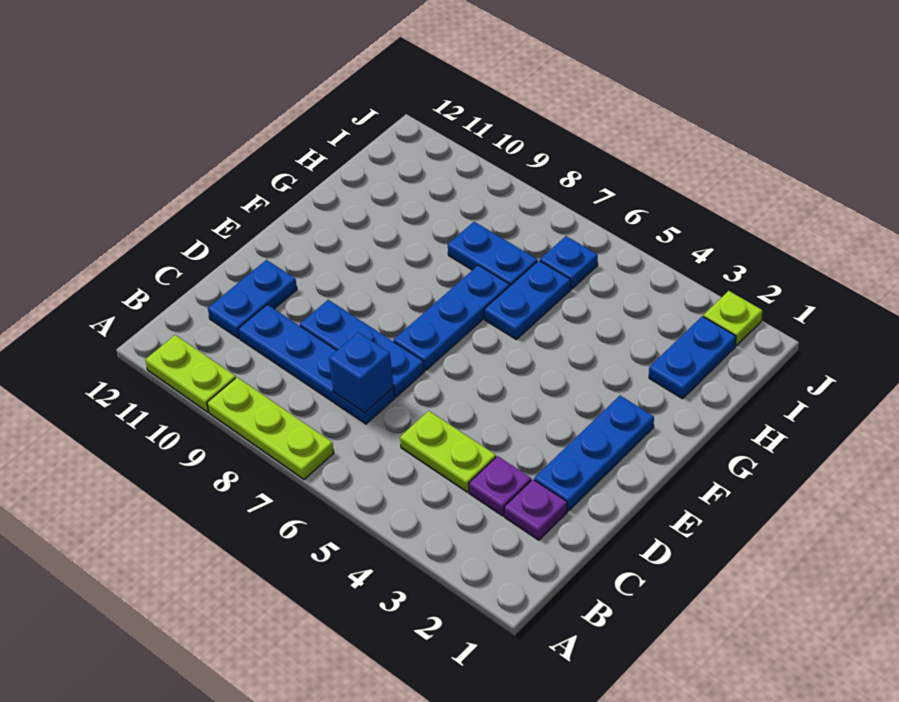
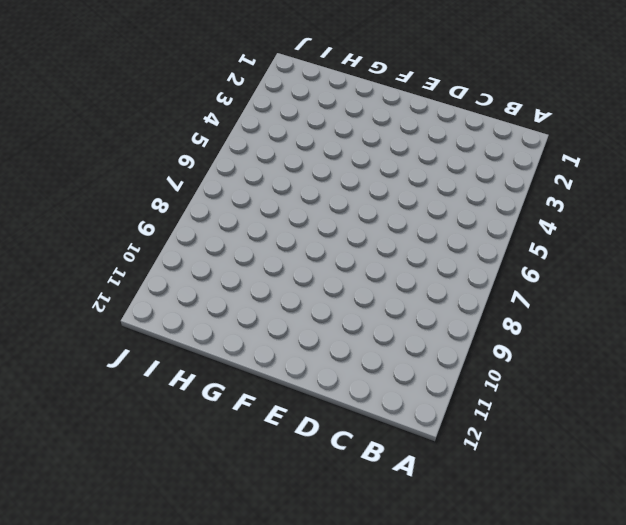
none -> lime plate A7:A9 level 1
none -> lime plate A10:A11 level 1
none -> purple plate C2 level 1

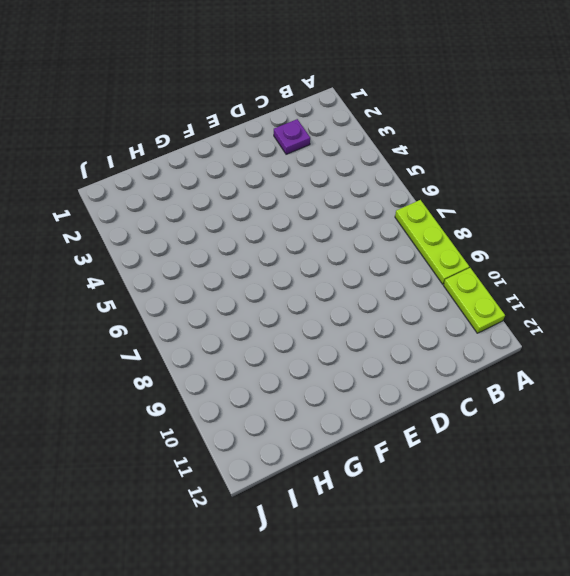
none -> purple plate C3 level 1
none -> lime plate C4:C5 level 1
none -> blue plate C7:C10 level 1

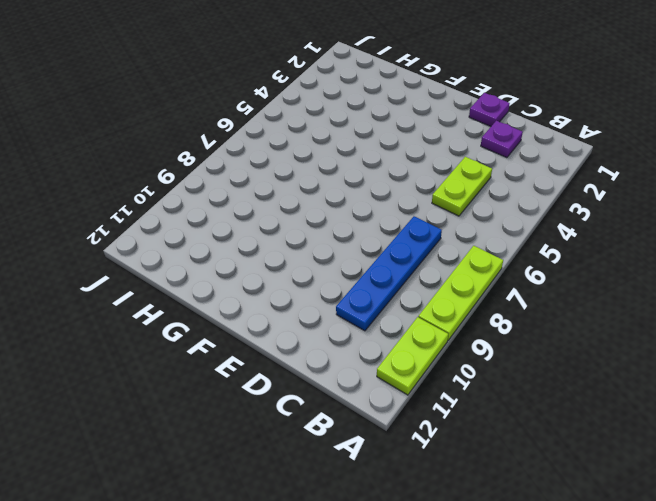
purple plate D1 level 1 -> purple plate C3 level 1
none -> blue plate C11:D11 level 1
none -> blue plate D2:F2 level 1
none -> blue plate D7:D9 level 1

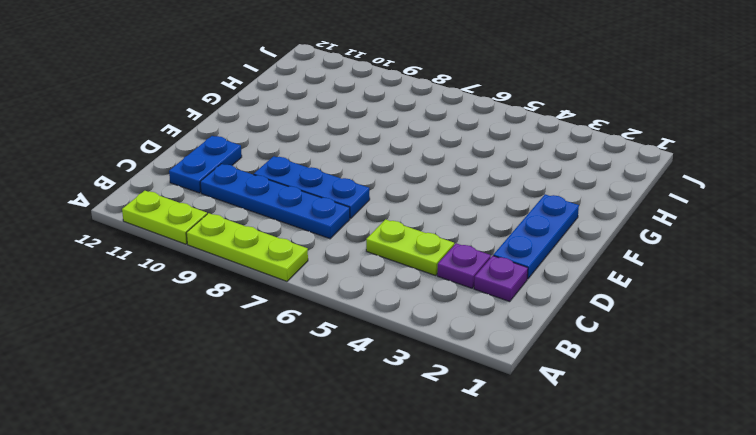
none -> blue plate E7:G7 level 1
none -> blue plate G6:H6 level 1
none -> blue plate H2:I2 level 1

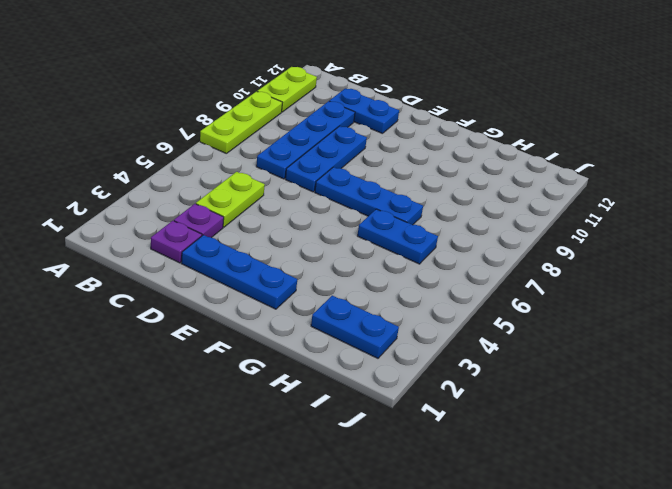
none -> blue plate H7:H8 level 1
none -> blue plate I6 level 1
none -> lime plate J2 level 1

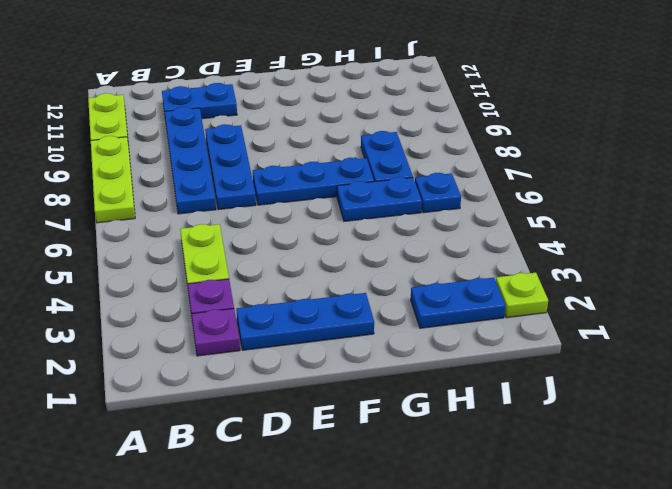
none -> blue brick C7 level 2

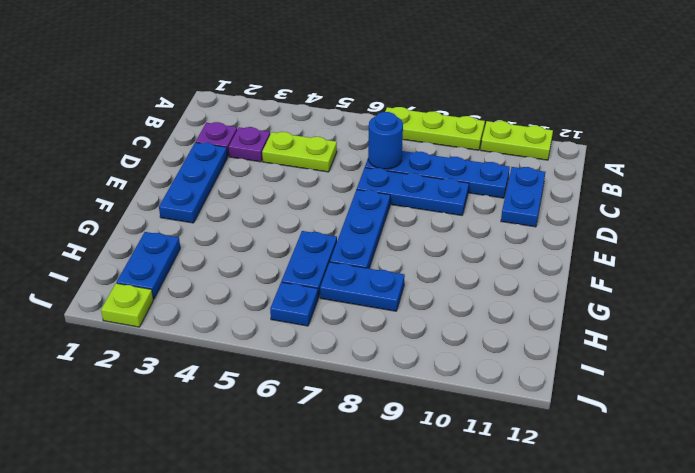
blue round brick C7 level 2 -> blue brick C7 level 2

